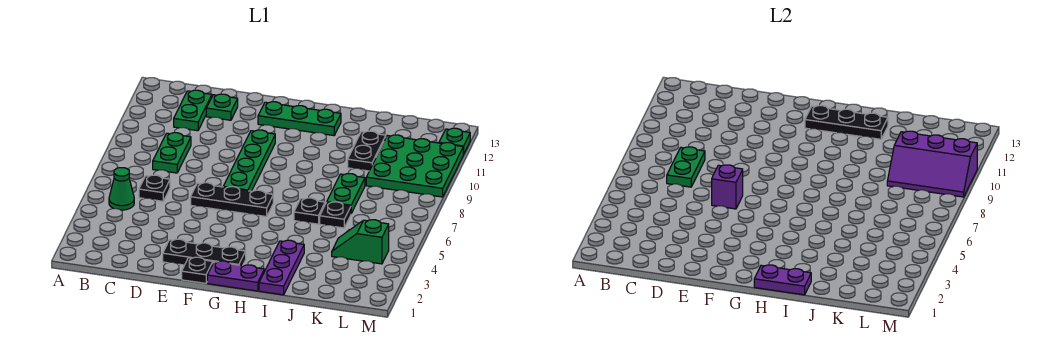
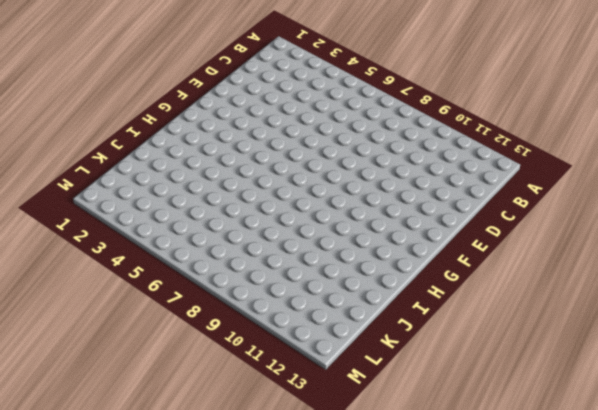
none -> green cone B5 level 1
none -> black plate C6 level 1
none -> green plate C8:C9 level 1

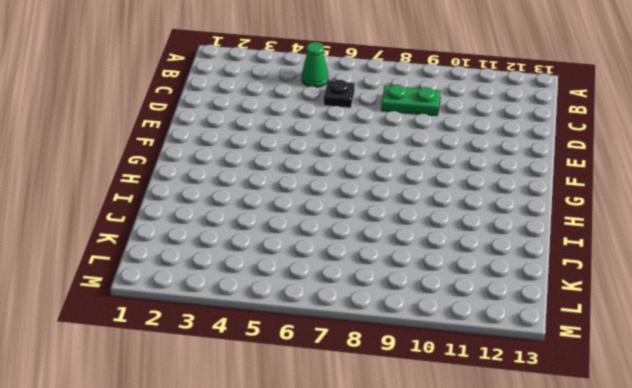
none -> green plate C11:C12 level 1
none -> green plate D12 level 1
none -> black plate E2:G2 level 1

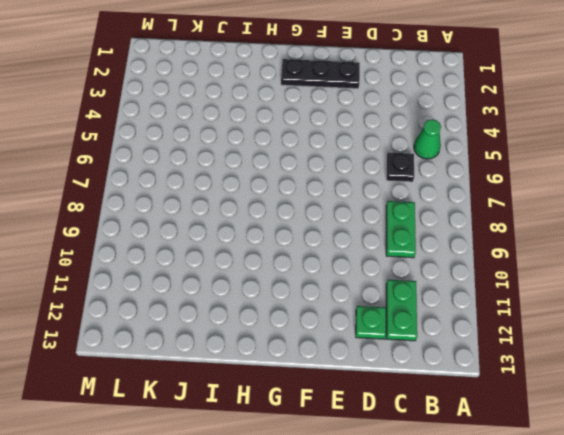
none -> black plate E6:G6 level 1
none -> black plate F1 level 1
none -> green plate F7:F10 level 1

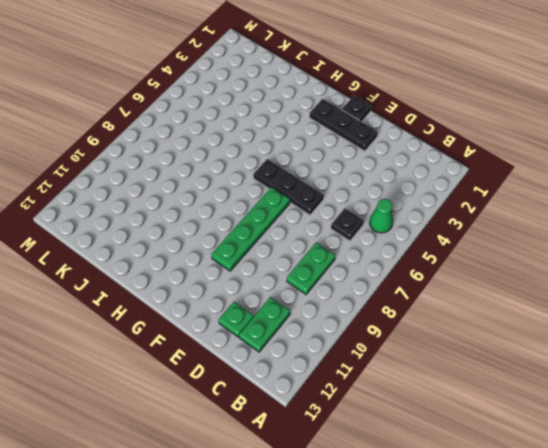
none -> green plate F12:H12 level 1
none -> purple plate G1:H1 level 1
none -> purple plate I1:I3 level 1

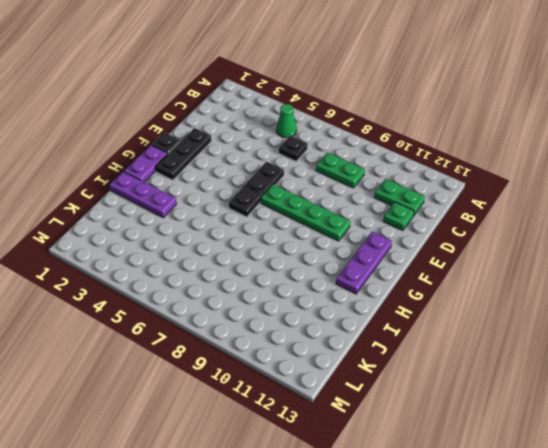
purple plate F12:H12 level 1 -> green plate F12:H12 level 1
none -> black plate I6 level 1
none -> black plate J6 level 1
none -> green plate J7:J8 level 1

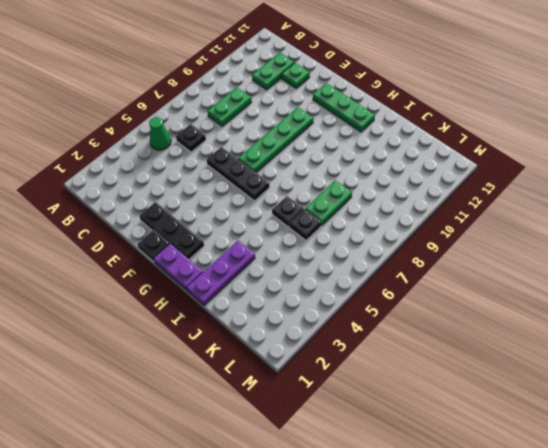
none -> black plate J10:J11 level 1
none -> green slope K4:L4 level 1 top L
none -> green plate K9:M11 level 1

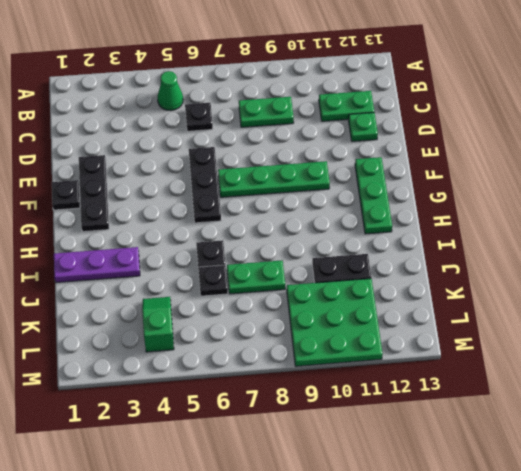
none -> purple plate G1:H1 level 1
none -> green plate M12 level 1
none -> green plate C7:C8 level 2

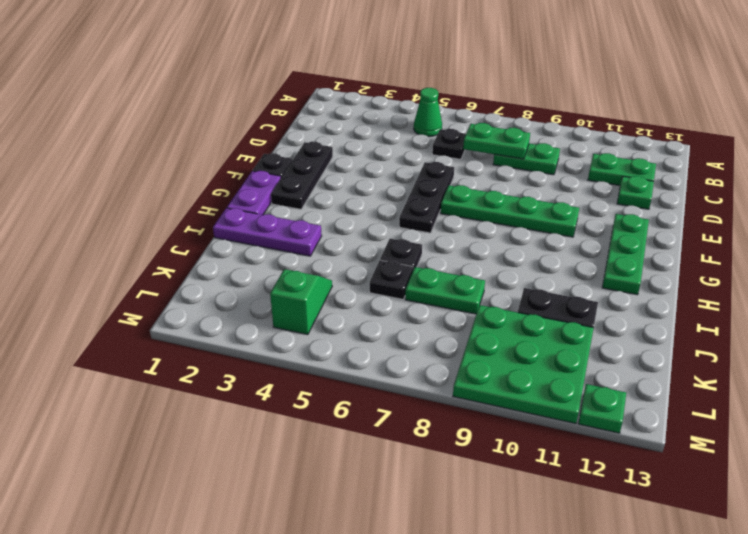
none -> purple brick E6 level 2
none -> black plate G12:I12 level 2
none -> purple plate H1:I1 level 2

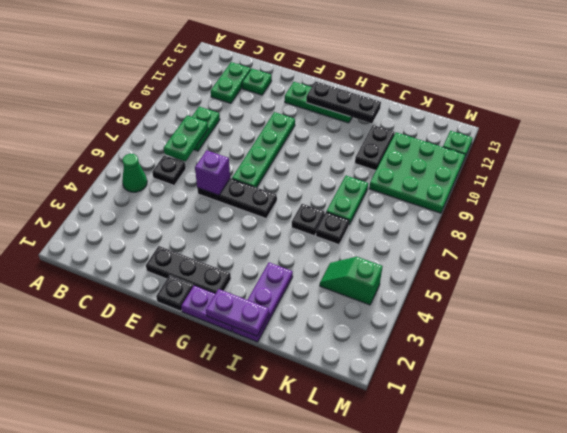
none -> purple slope K9:M10 level 2 top 10

